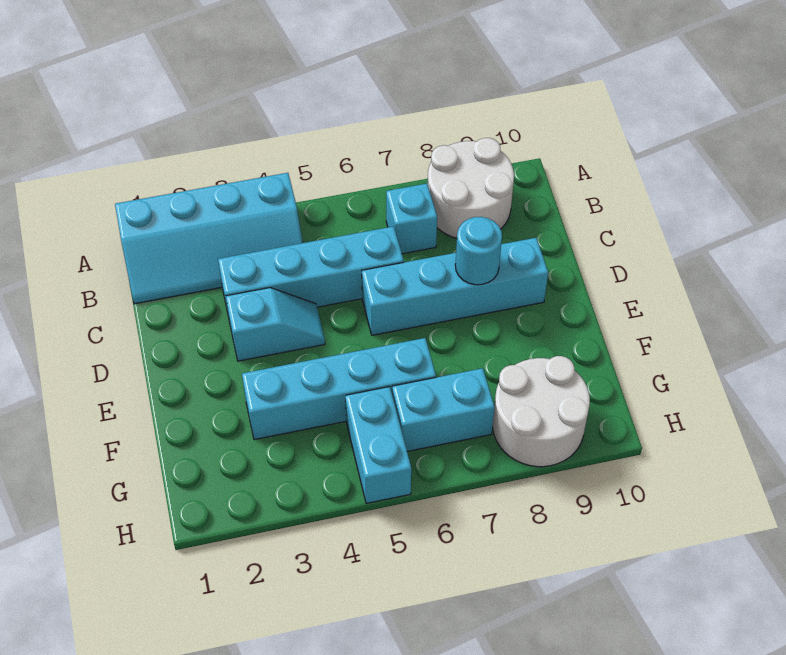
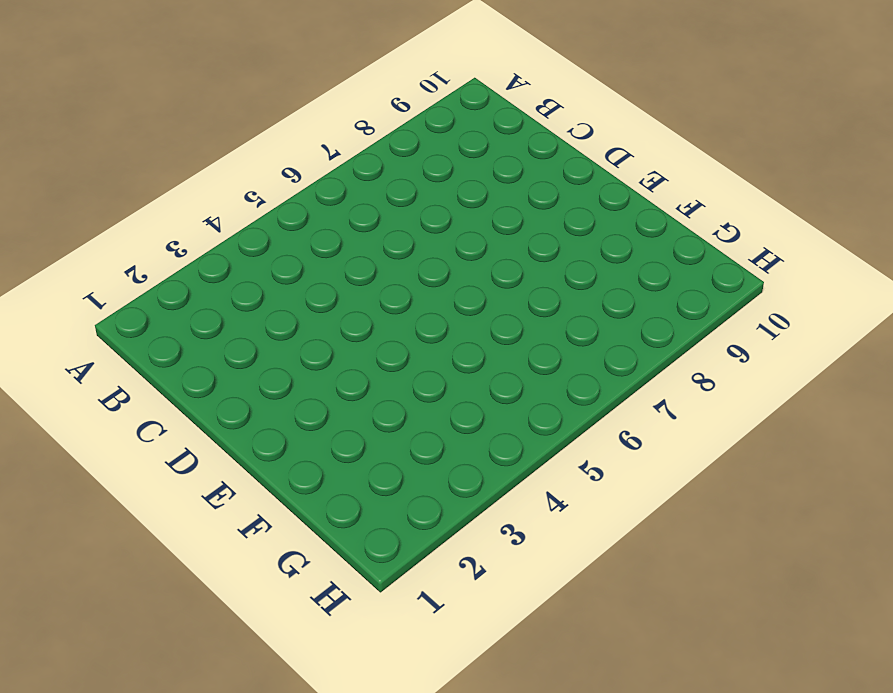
none -> cyan slope A1:B4 level 1 top A
none -> white round brick A8:B9 level 1

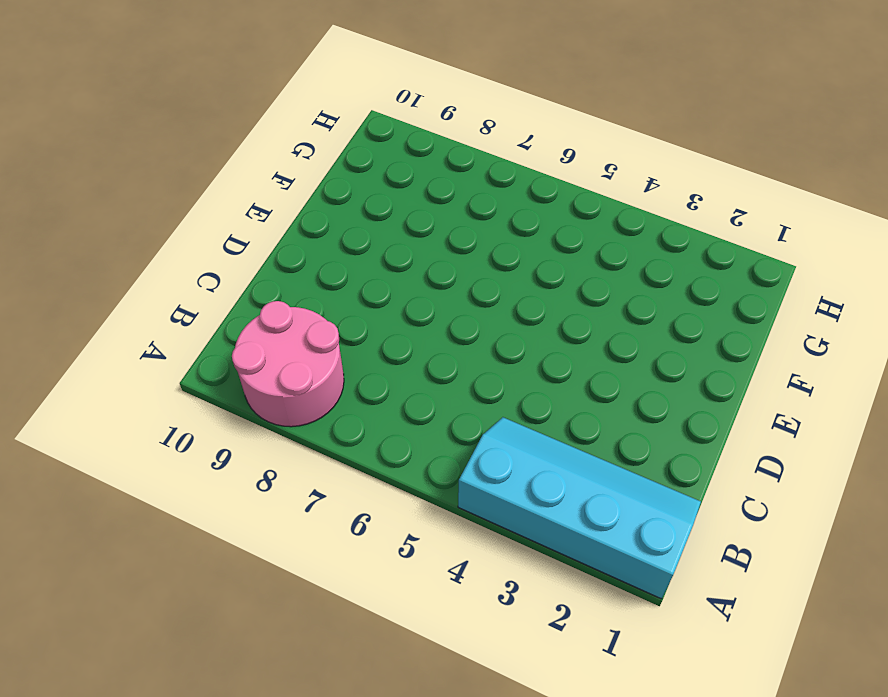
pink round brick A8:B9 level 1 -> white round brick A8:B9 level 1
none -> cyan brick B7 level 1
none -> cyan brick C3:C6 level 1

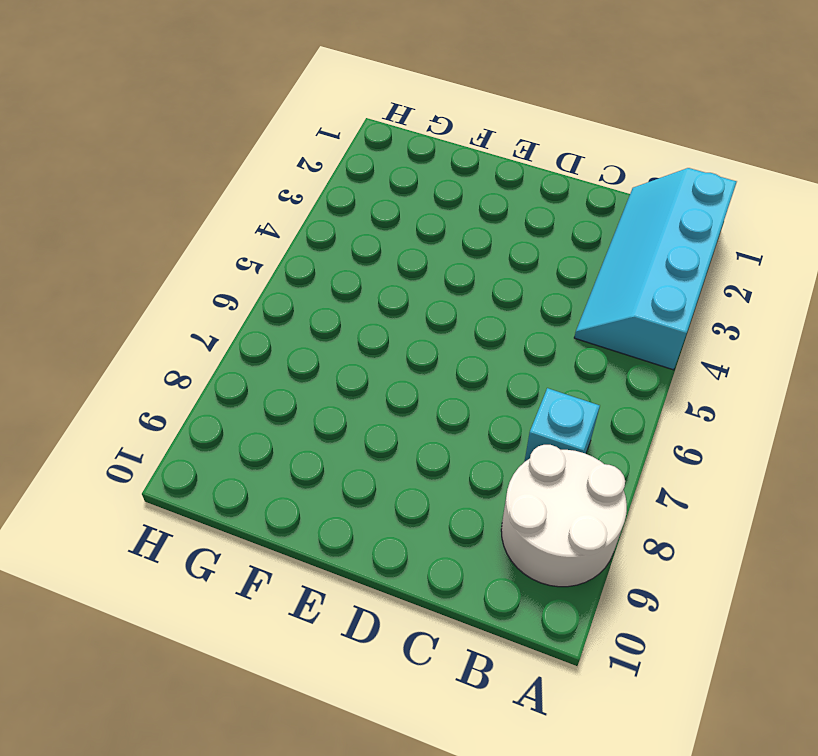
none -> cyan brick C3:C6 level 1
none -> cyan slope D3:D4 level 1 top 3

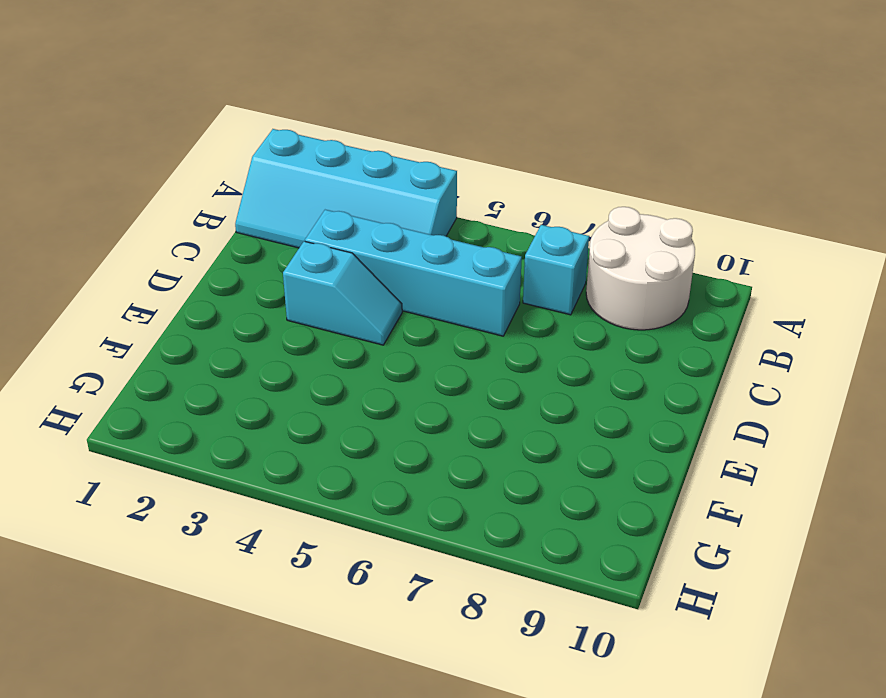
none -> cyan brick D6:D9 level 1
none -> cyan brick F3:F6 level 1

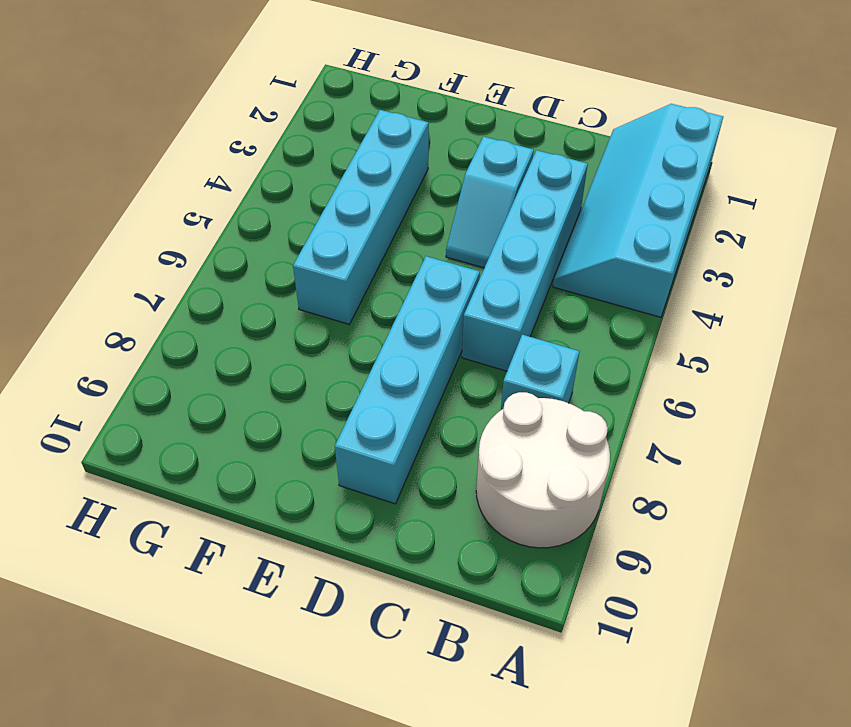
none -> cyan brick G5:H5 level 1
none -> cyan brick G6:G7 level 1

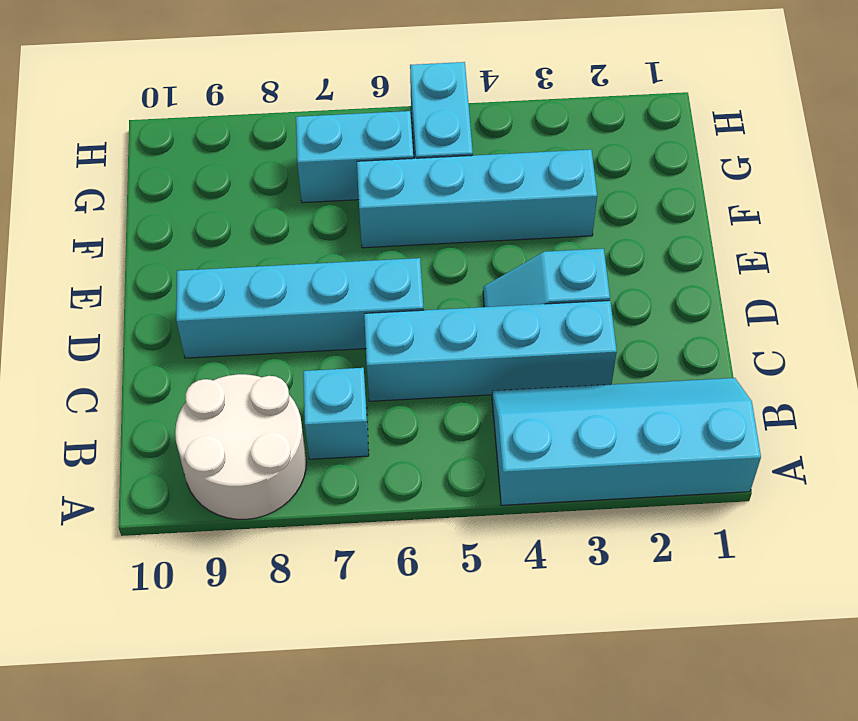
none -> white round brick G8:H9 level 1
none -> cyan round brick D8 level 2

